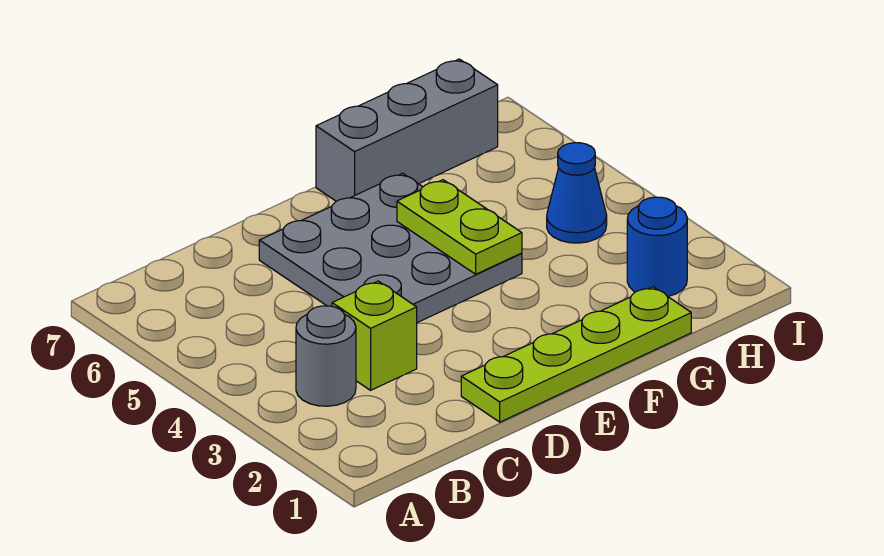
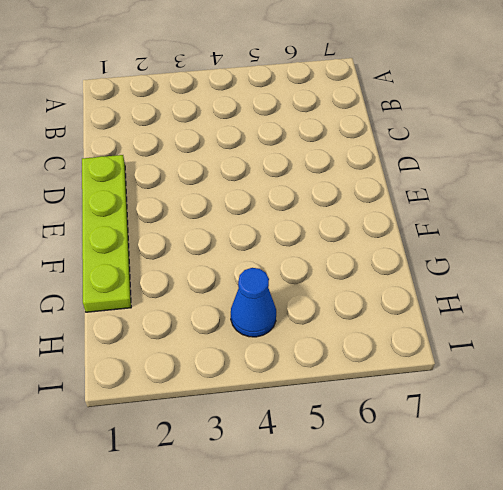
none -> grey round brick B3 level 1
none -> lime brick C3 level 1

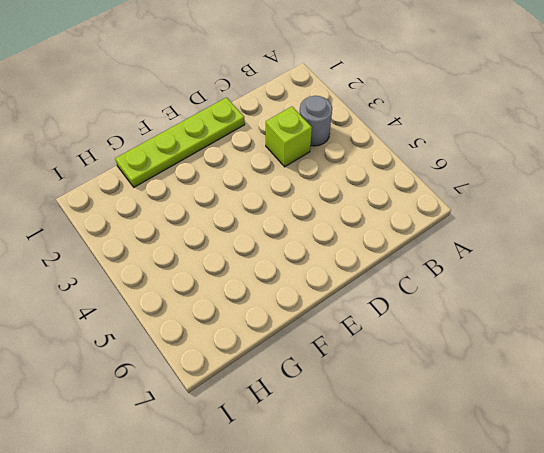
none -> grey plate D4:F6 level 1
none -> grey brick F7:H7 level 1

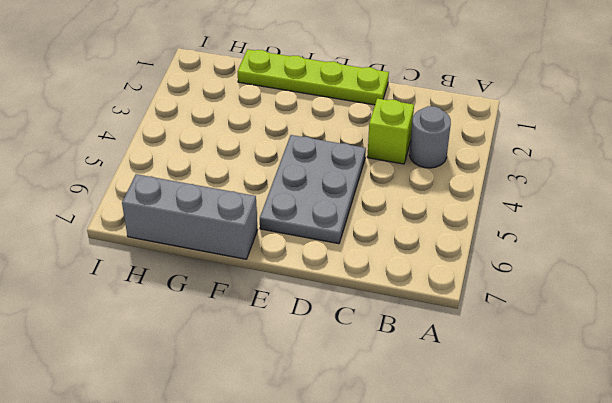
grey plate D4:E6 level 1 -> grey plate D4:F6 level 1
none -> blue round brick H2 level 1
none -> blue cone H4 level 1

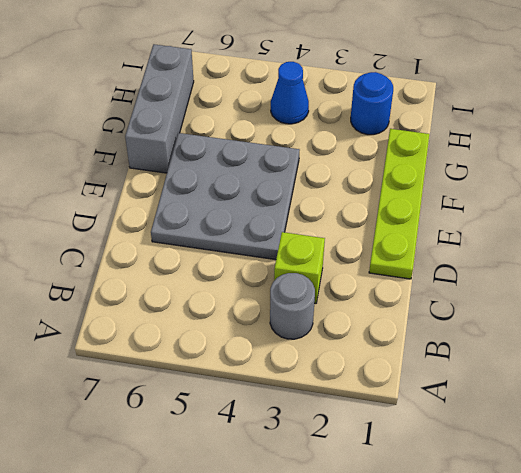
none -> lime plate F4:F5 level 2

